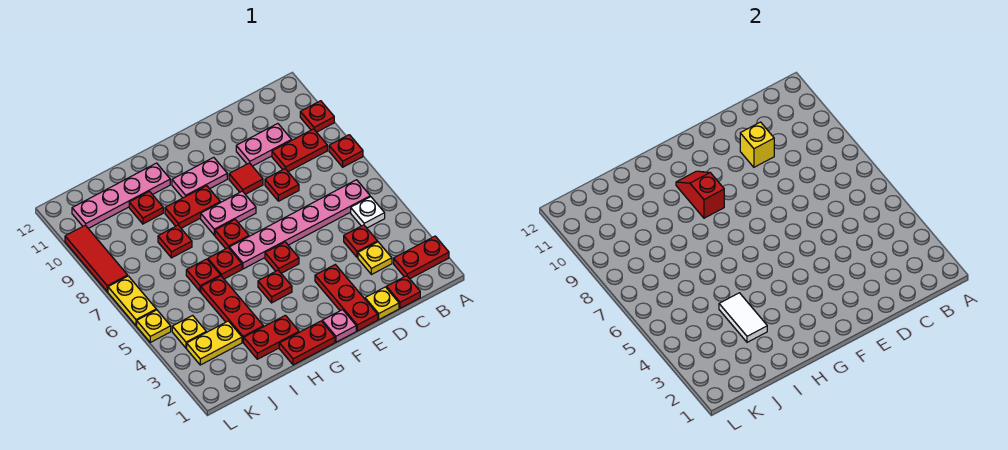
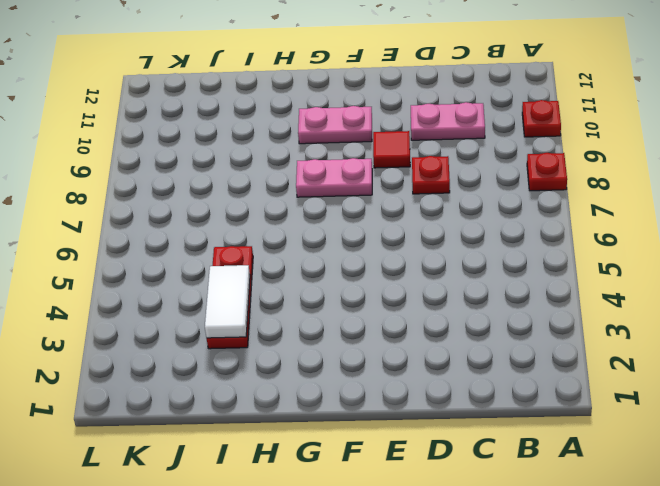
none -> red plate A2:B2 level 1
none -> white plate B5 level 1
none -> pink plate B6:G6 level 1
none -> red plate B9:C9 level 1

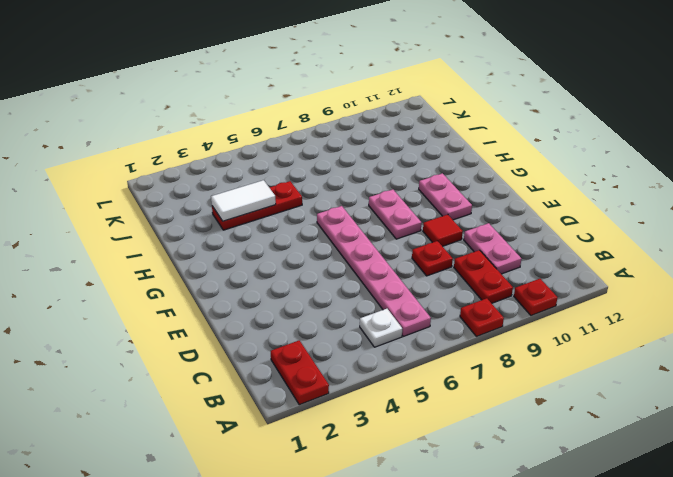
none -> red plate C1 level 1
none -> yellow plate C3 level 1
none -> red plate C4 level 1
none -> yellow plate D1 level 1

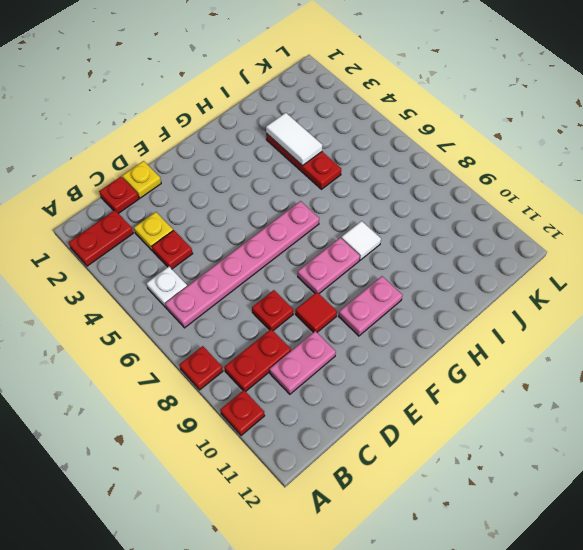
white tile H8 level 1 -> none
none -> red plate E1:E3 level 1
none -> pink plate F1 level 1
none -> red plate F5 level 1
none -> red plate G1:H1 level 1

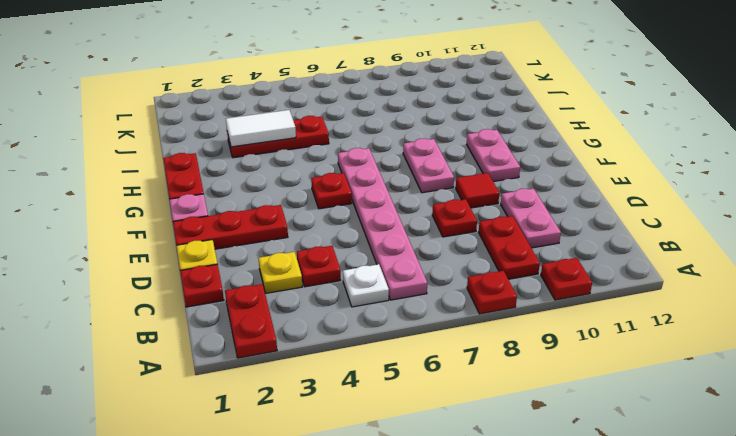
none -> red plate G4 level 1
none -> red plate G7 level 1
none -> red plate G9:H9 level 1
none -> red plate H2:I2 level 1

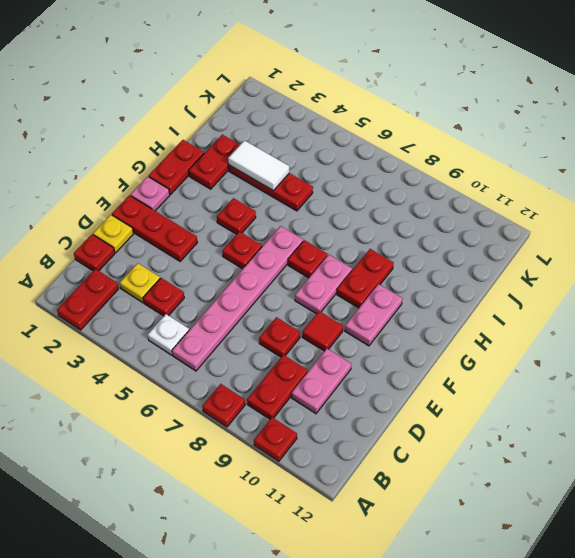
none -> red plate H6 level 1
none -> pink plate H11:K11 level 1
none -> red plate I6 level 1
none -> red plate I8 level 1

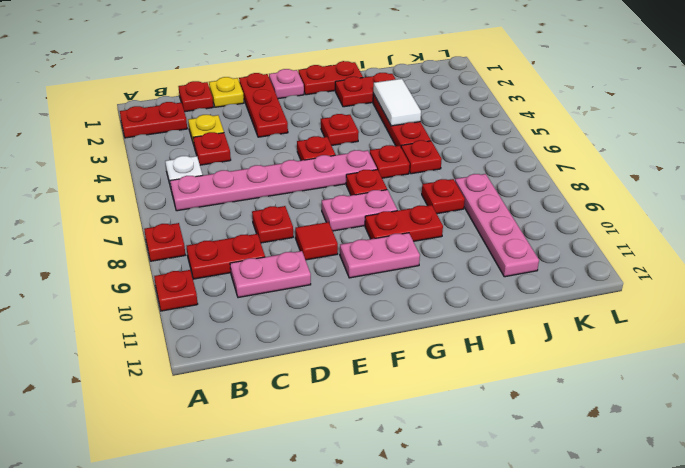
pink plate J8:J11 level 1 -> pink plate H11:K11 level 1
none -> red plate I10 level 1
none -> yellow plate J3:K3 level 1
none -> yellow plate K4 level 1
none -> yellow plate L5 level 1

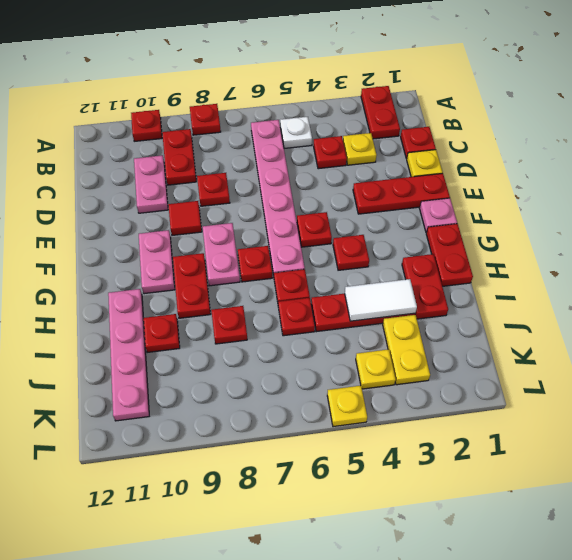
none -> yellow plate L6:L7 level 1
none -> red tile L8:L10 level 1
none -> yellow brick D10 level 2
none -> red slope G9:G10 level 2 top 9

